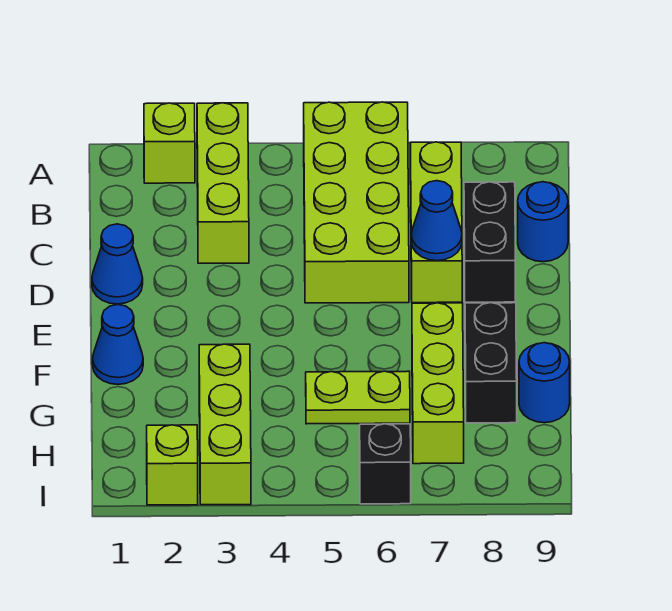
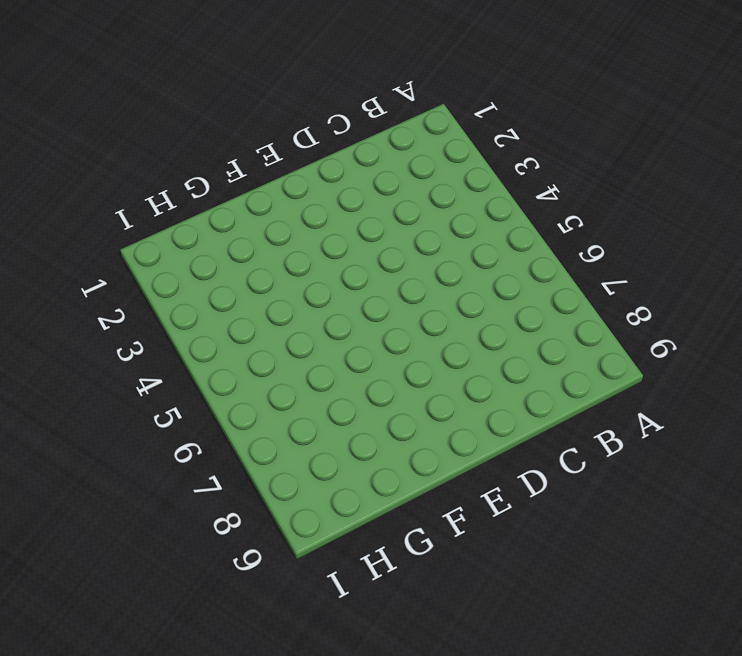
none -> lime brick A2 level 1
none -> lime brick A3:C3 level 1
none -> lime brick A5:D6 level 1

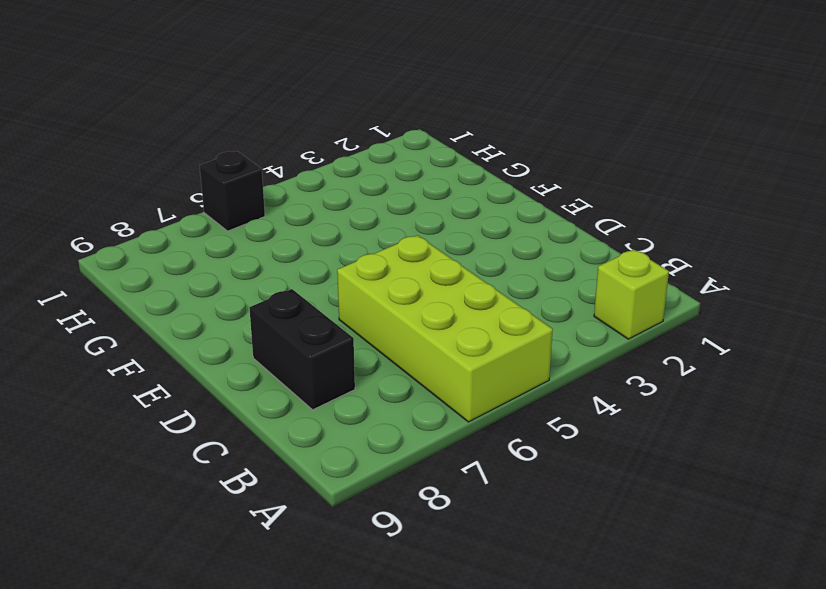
none -> lime brick A3:C3 level 1
none -> lime brick B7:D7 level 1
none -> blue round brick C9 level 1

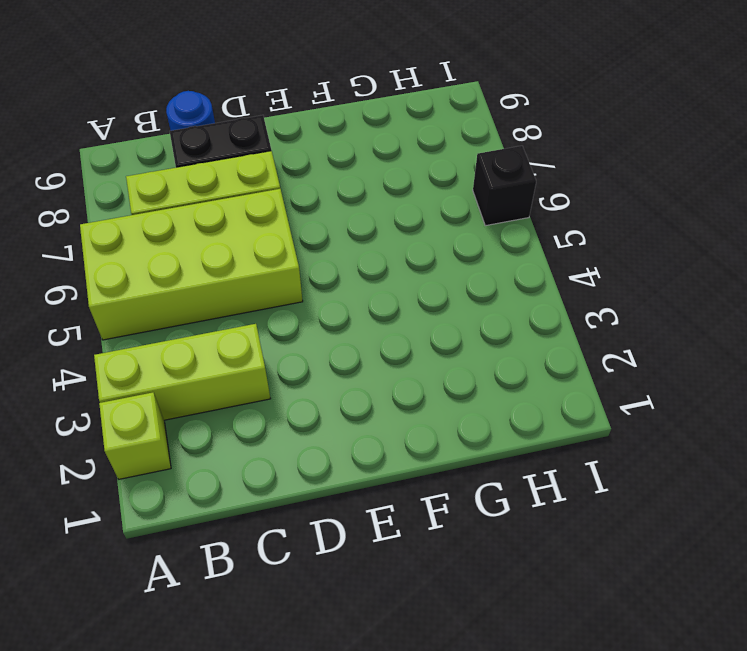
none -> blue cone D1 level 1
none -> blue cone F1 level 1
none -> lime brick F7:H7 level 1

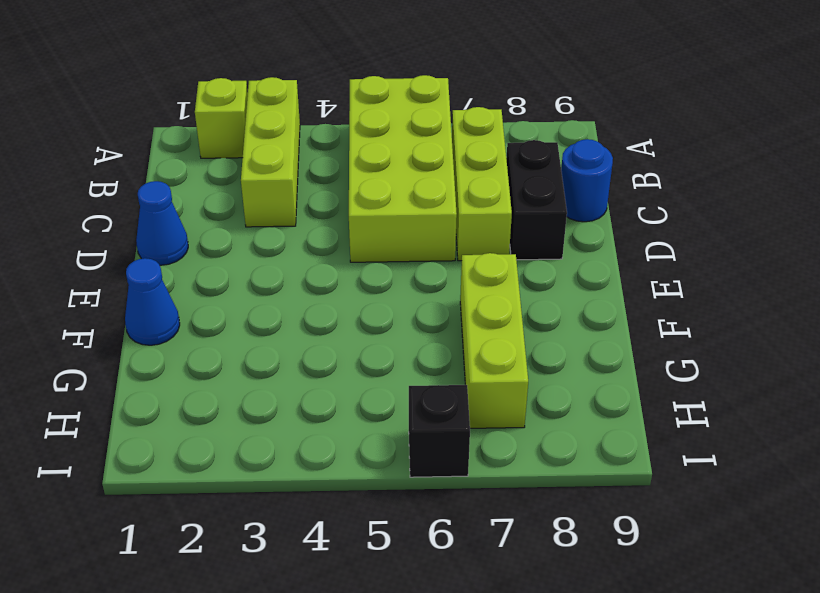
none -> black brick F8:G8 level 1
none -> lime brick G3:I3 level 1
none -> lime plate G5:G6 level 1

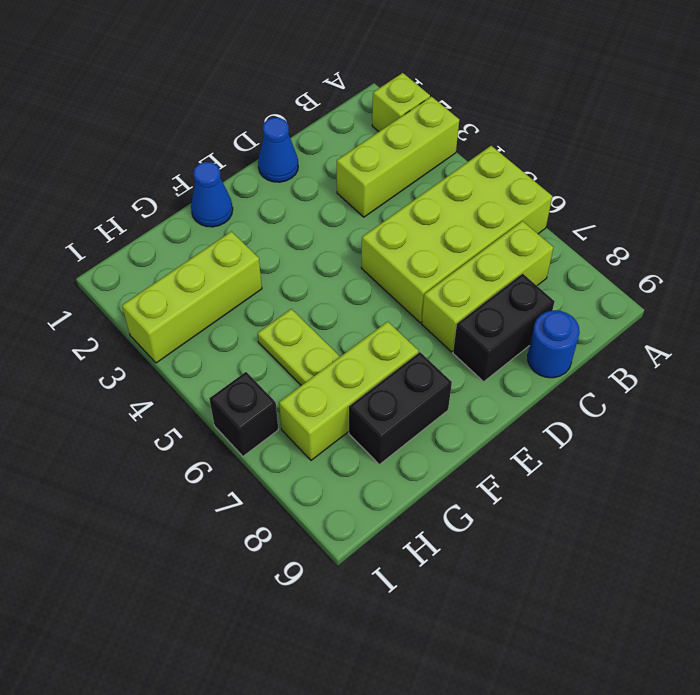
none -> blue round brick G9 level 1
none -> lime brick I2 level 1
none -> blue cone D7 level 2

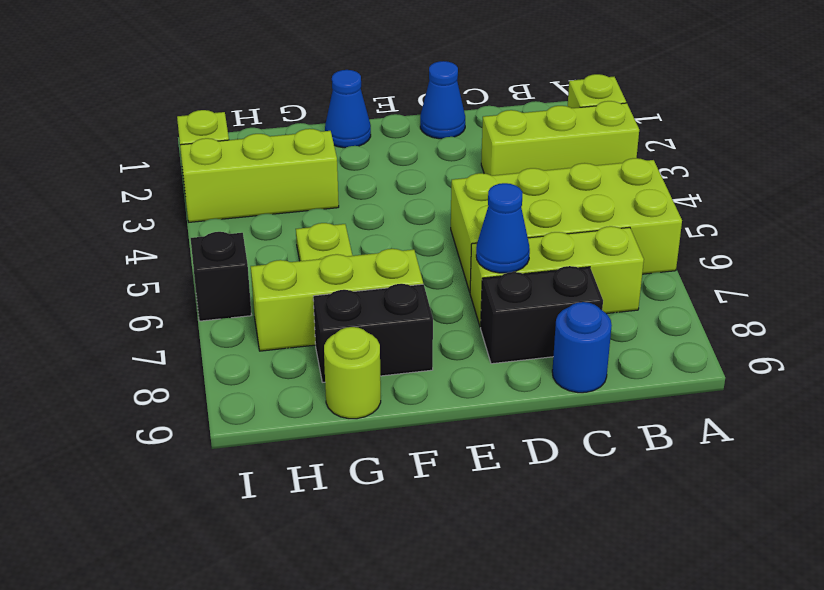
lime round brick G9 level 1 -> blue round brick G9 level 1

